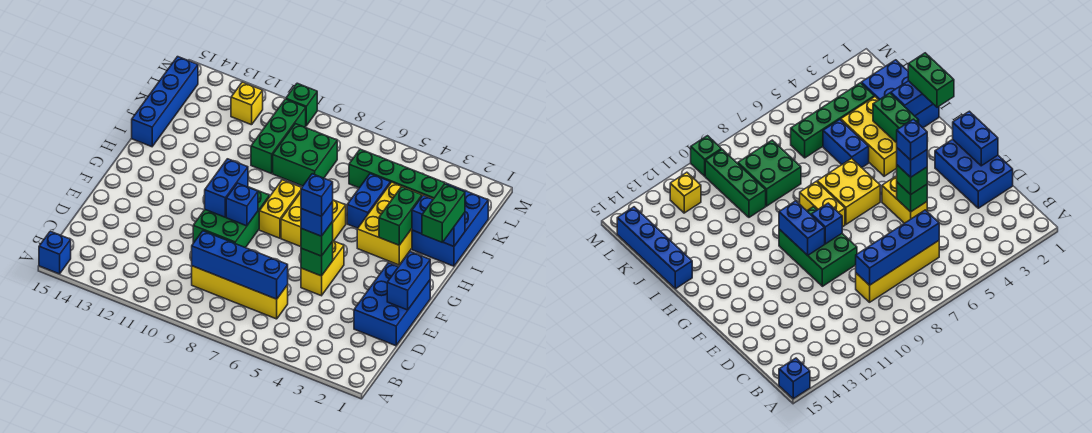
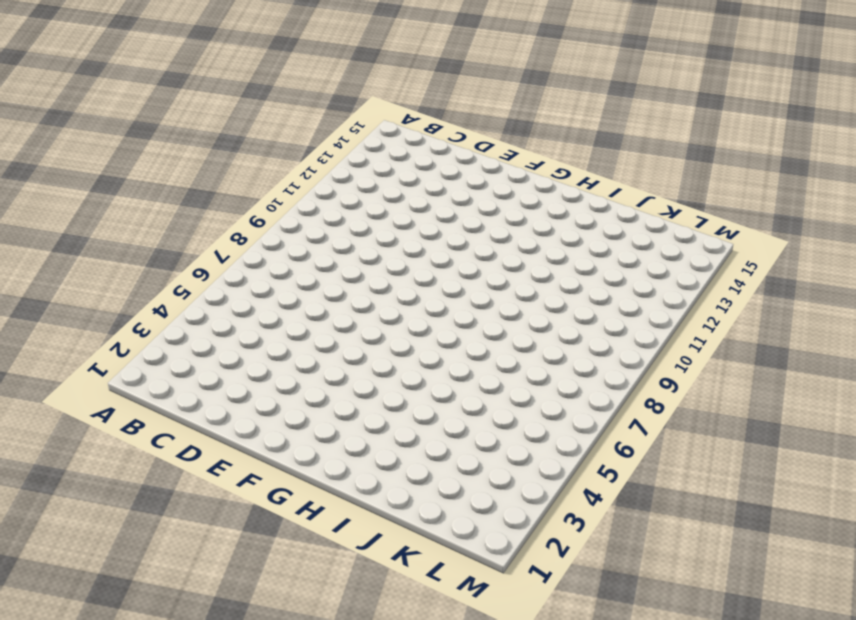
none -> blue brick A15 level 1
none -> yellow brick C6:C9 level 1
none -> blue brick D1:F2 level 1

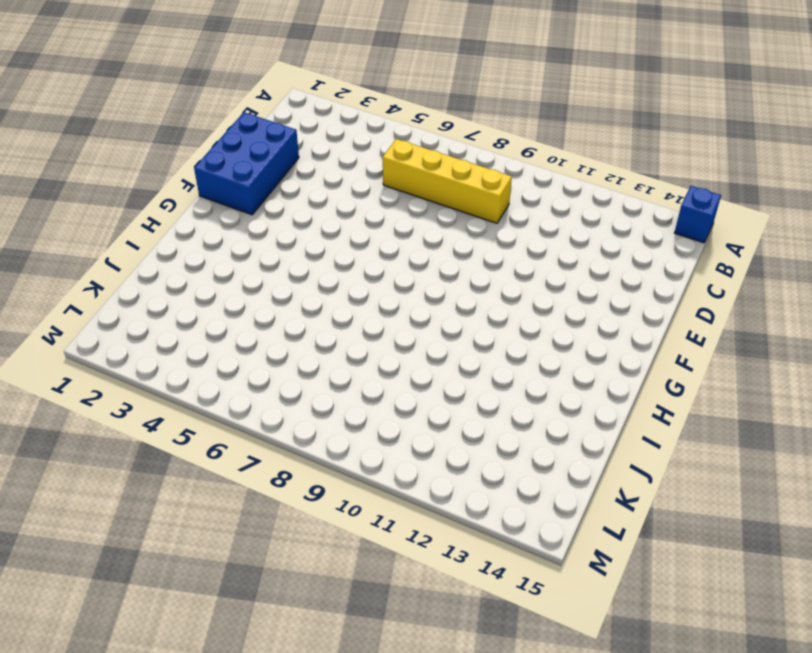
none -> yellow brick E5:F5 level 1
none -> green brick E9:G10 level 1
none -> yellow brick G6:H7 level 1

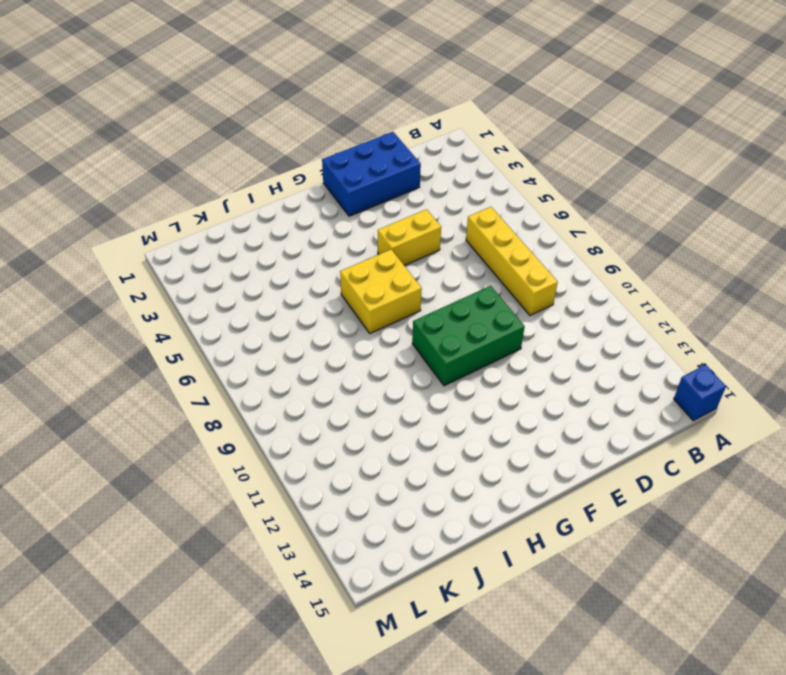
none -> yellow brick G8:H8 level 1
none -> yellow brick H3:J4 level 1
none -> blue brick I1:K2 level 1

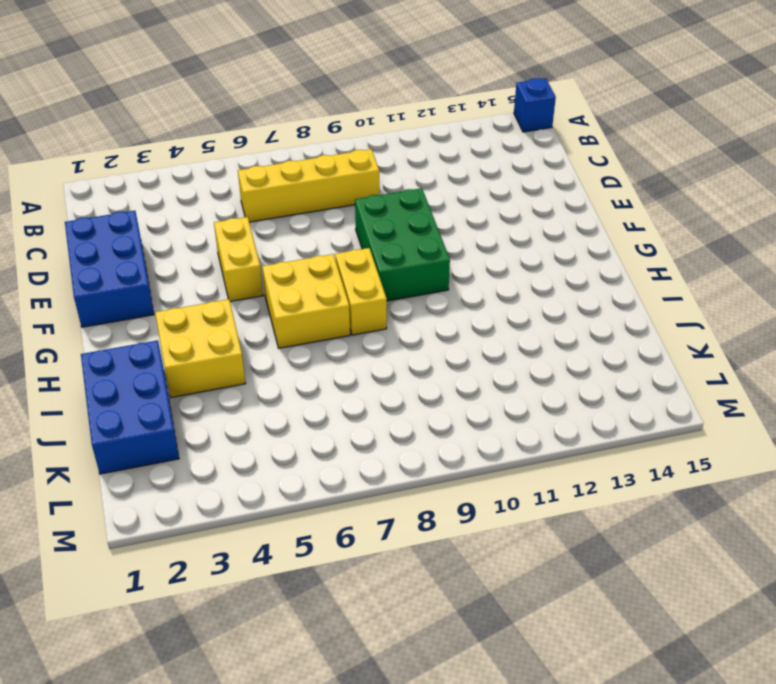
yellow brick H3:I4 level 1 -> yellow brick H3:J4 level 1
none -> blue brick I5:J5 level 1
none -> blue brick I15:L15 level 1
none -> green brick J8:K9 level 1

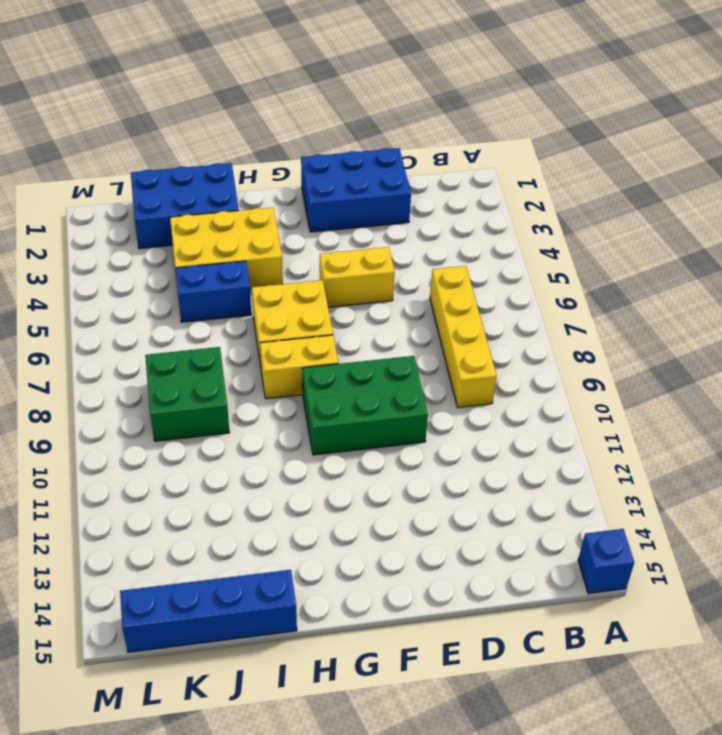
none -> green brick J10:L10 level 1
none -> green brick K3:K6 level 1
none -> yellow brick L12 level 1

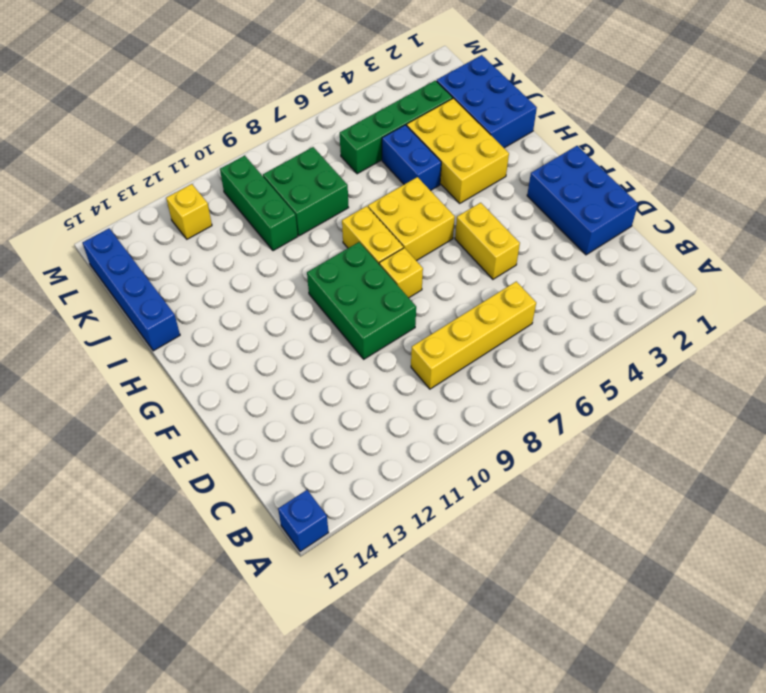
yellow brick F8 level 1 -> none
none -> green brick M10 level 1
none -> blue brick C6:C9 level 2
none -> blue brick E1:F1 level 2

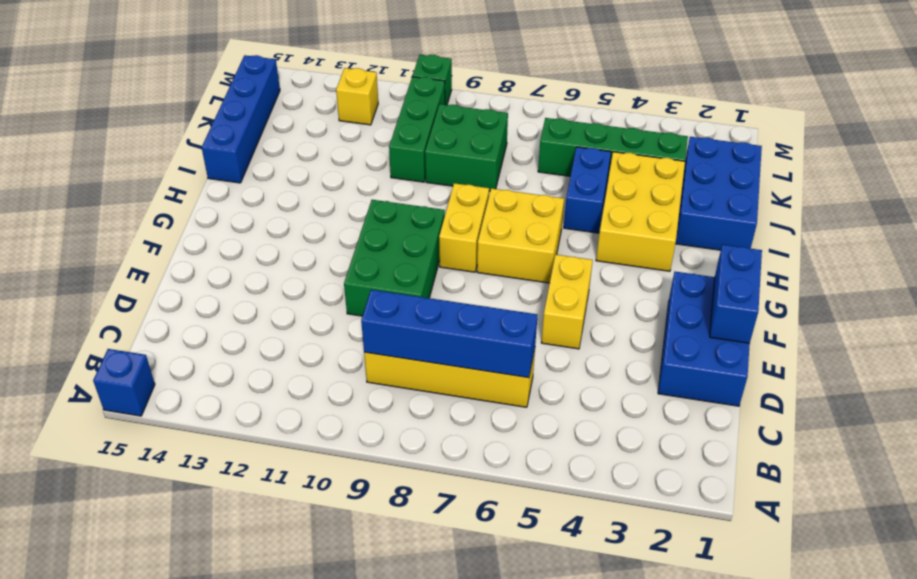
none -> green brick E5 level 2
none -> blue brick F9 level 2
none -> blue brick F10:G10 level 2

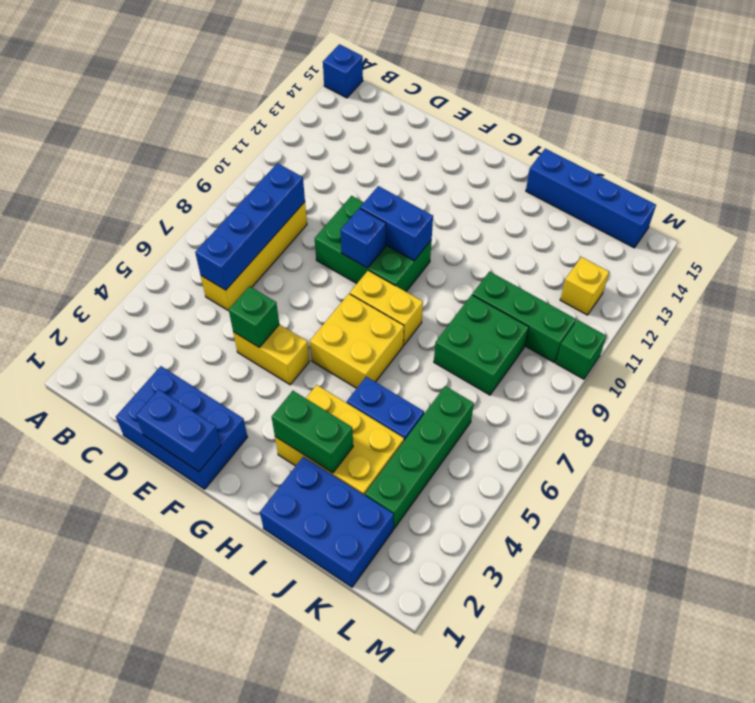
none -> blue brick I1:I2 level 2
none -> green brick E5 level 3
none -> green brick H1:I1 level 3

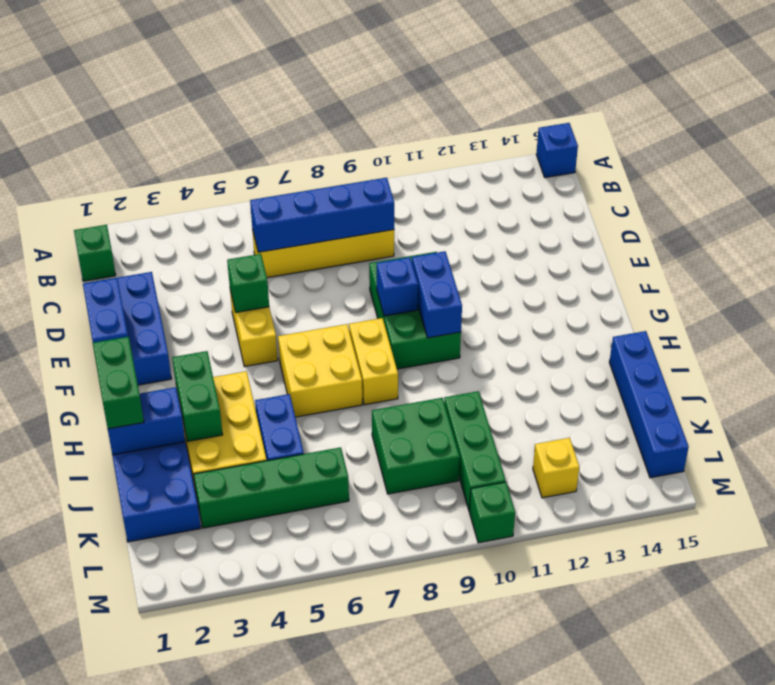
green brick B1 level 1 -> green brick E5 level 3
none -> blue brick E5 level 4
none -> blue brick E5 level 5

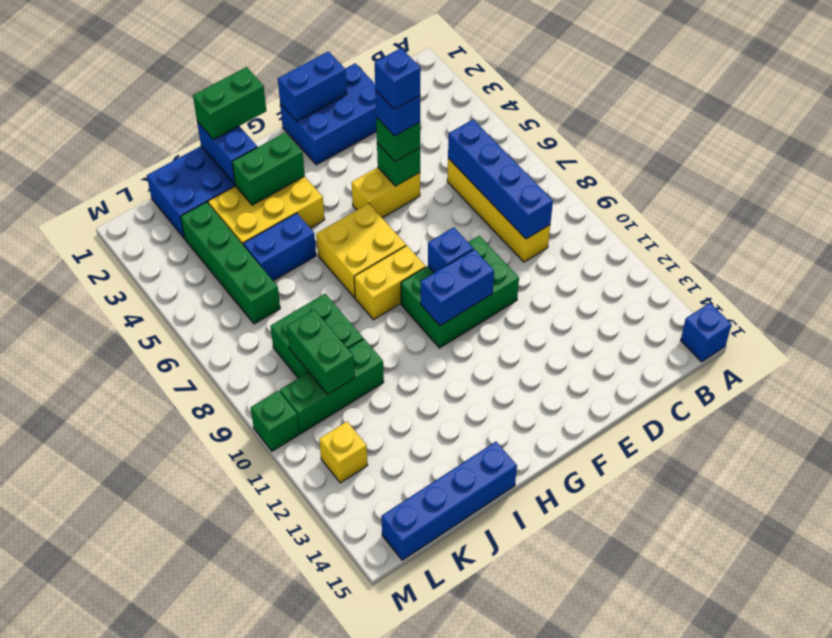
green brick K9:K10 level 2 -> none

